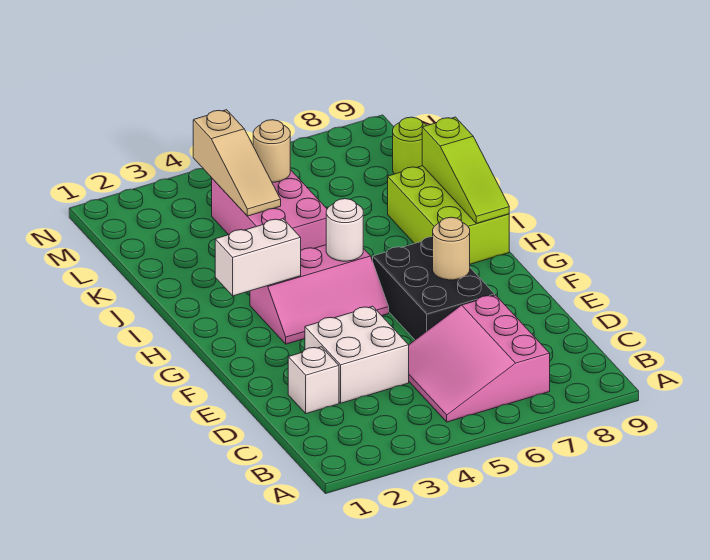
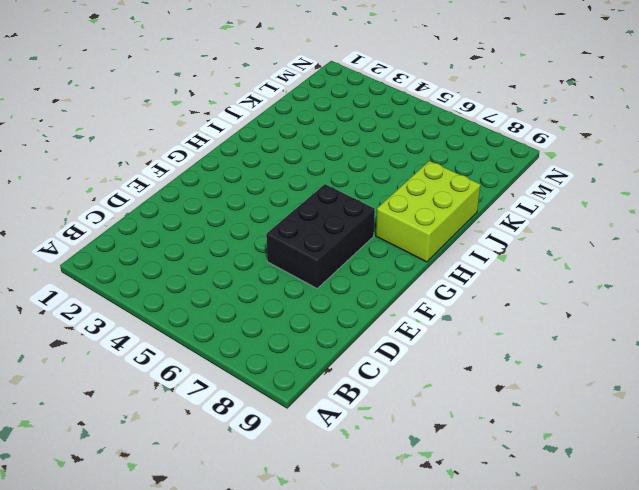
none -> pink slope B5:D7 level 1 top 7
none -> white brick D2 level 1
none -> white brick D3:E4 level 1

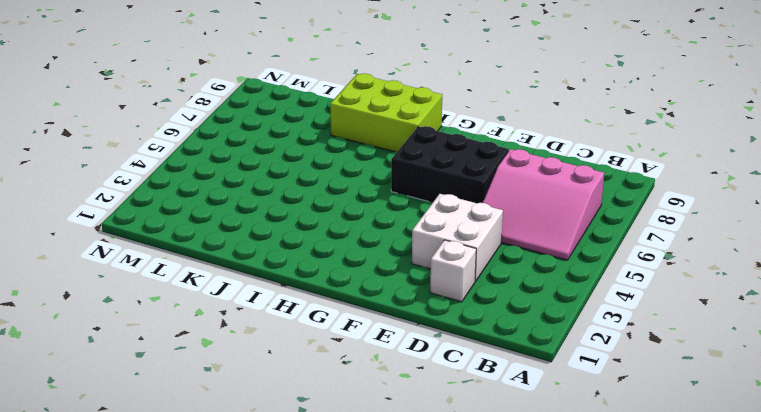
none -> pink slope G3:H5 level 1 top H
none -> pink brick J4:L5 level 1
none -> lime round brick L9 level 1

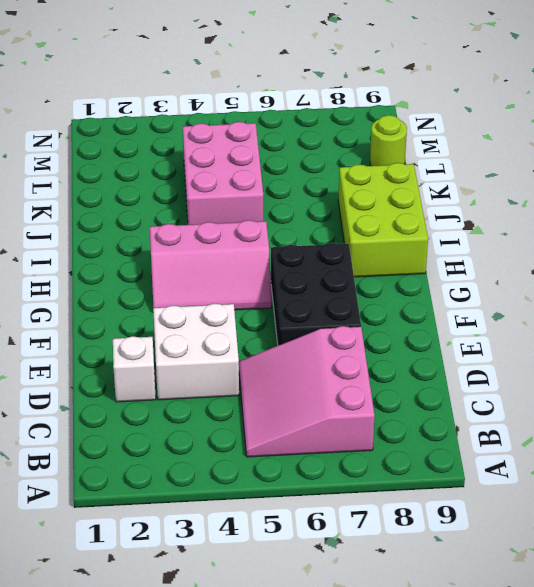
none -> tan round brick F7 level 2
none -> white brick H2:H3 level 2
none -> white round brick H5 level 2

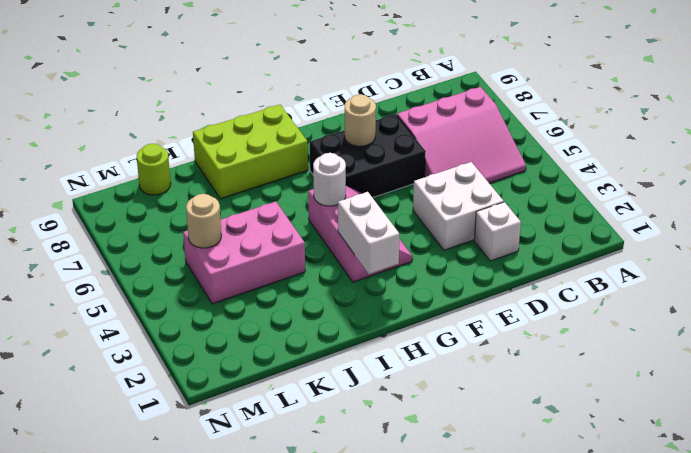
none -> lime slope H9:J9 level 2 top J
none -> tan slope K4:M4 level 2 top M

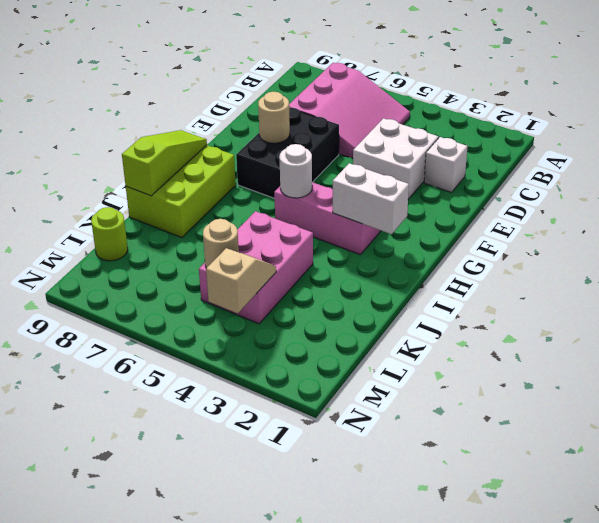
tan slope L4:M4 level 2 top M -> tan slope K4:M4 level 2 top M

